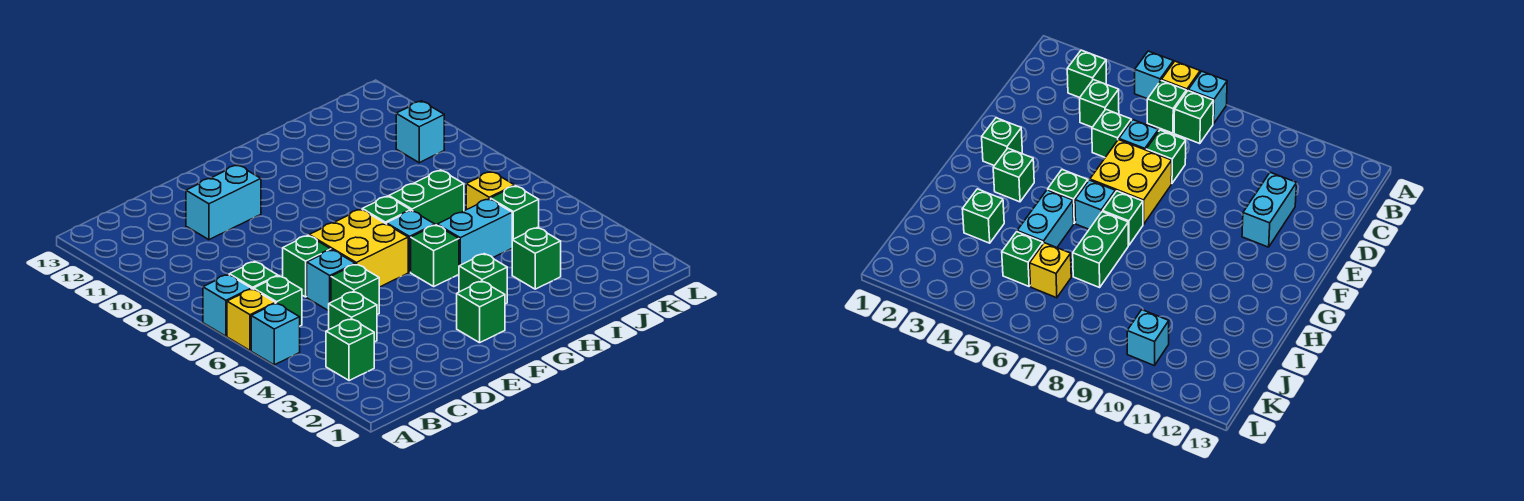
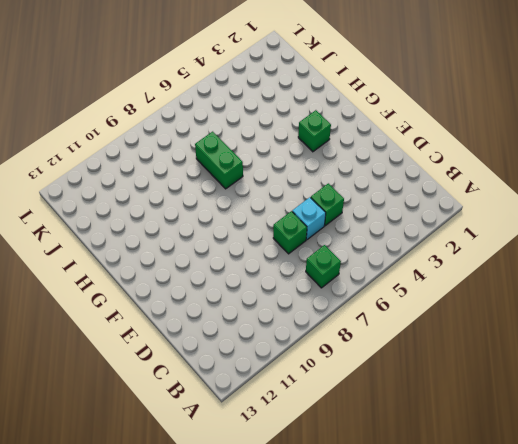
none -> cyan brick A5 level 1
none -> yellow brick A6 level 1
none -> cyan brick A7 level 1

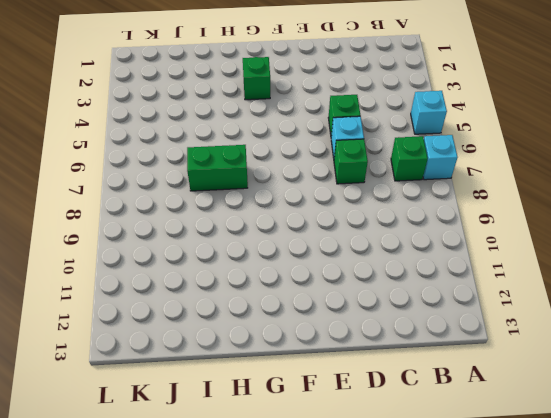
none -> yellow brick A6 level 1
none -> green brick B3 level 1
none -> green brick B6 level 1

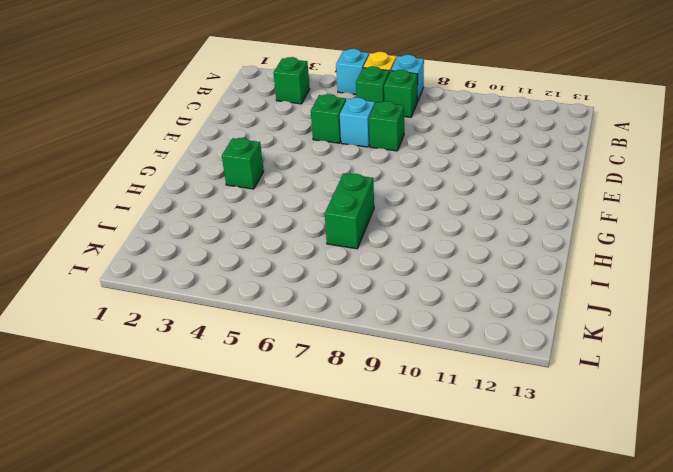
none -> green brick C4 level 1
none -> cyan brick D11:E11 level 1
none -> yellow brick E6:F7 level 1

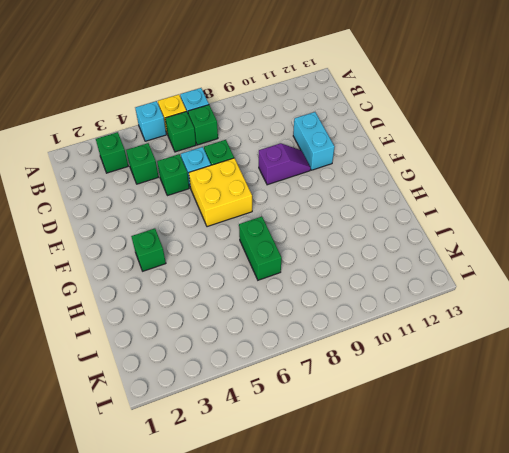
purple slope E9:E10 level 1 top 9 -> none
none -> green brick F2 level 1
none -> green brick G5 level 1
none -> cyan brick G6 level 1

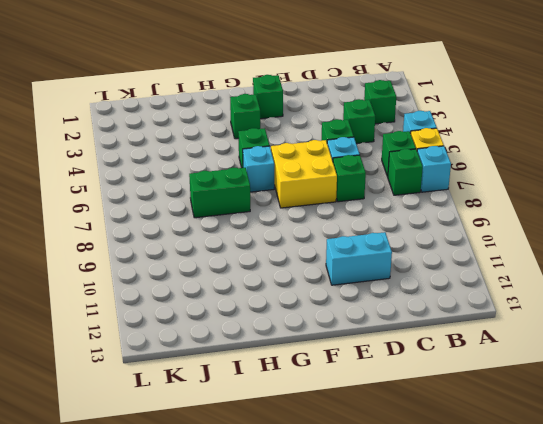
none -> green brick G7 level 1
none -> cyan brick H5:I5 level 1
none -> green brick I3 level 1

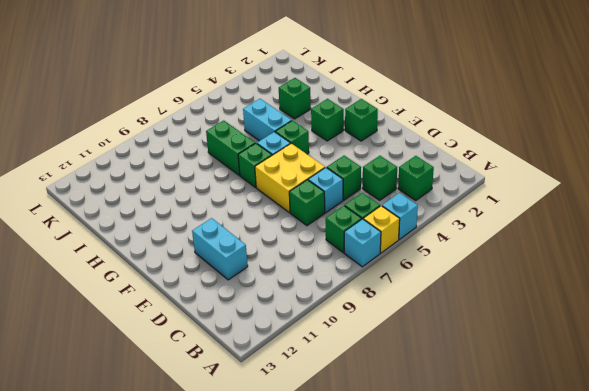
none -> green brick J5 level 1
none -> yellow brick J6 level 1
none -> cyan brick K10 level 1

